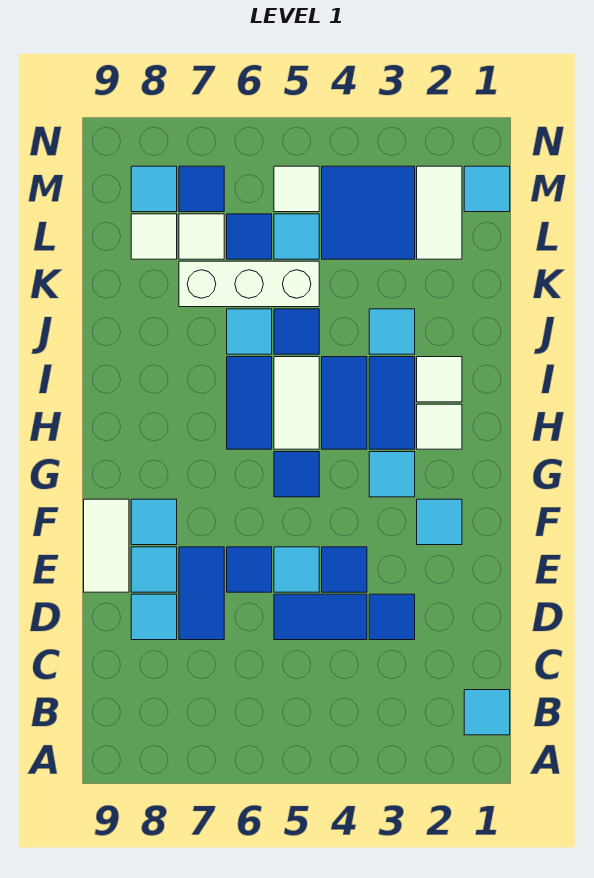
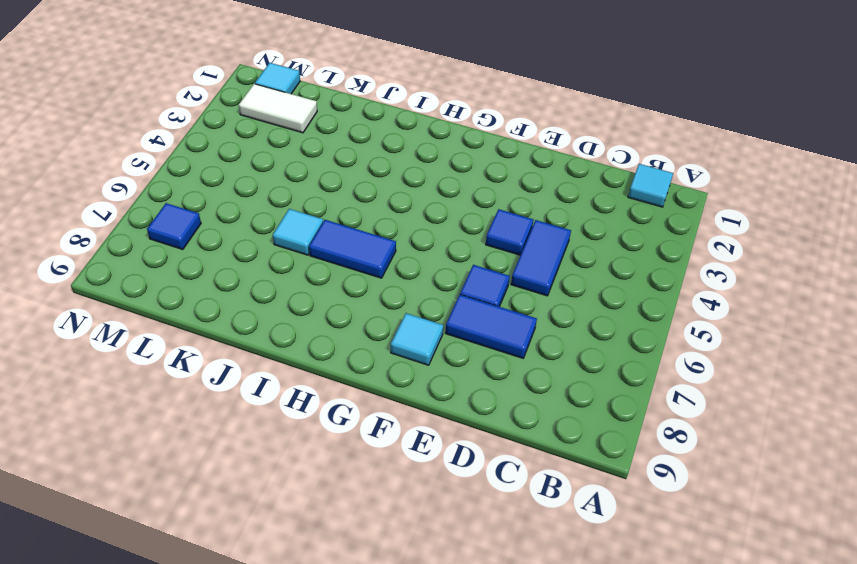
none -> blue tile D3 level 1
none -> cyan tile D8 level 1
none -> cyan tile E5 level 1
none -> cyan tile E8 level 1

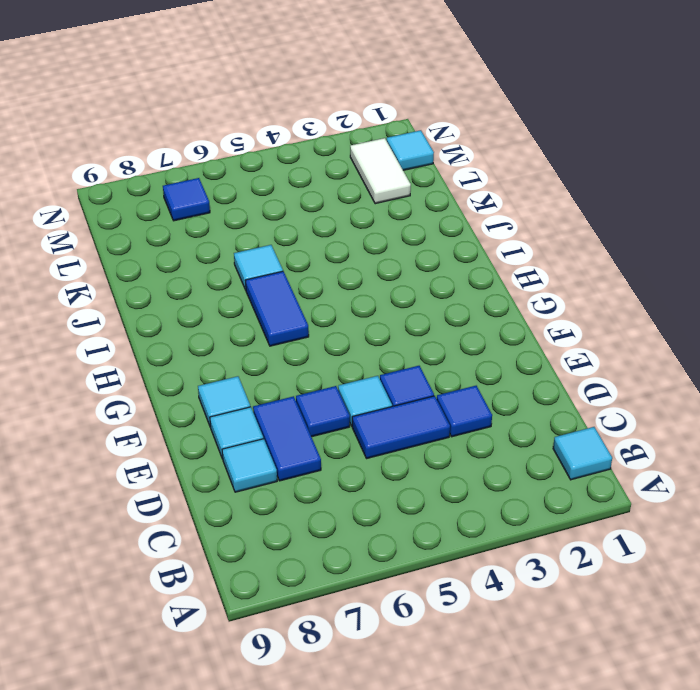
none -> white tile E9:F9 level 1
none -> cyan tile F2 level 1
none -> cyan tile G3 level 1
none -> blue tile G5 level 1

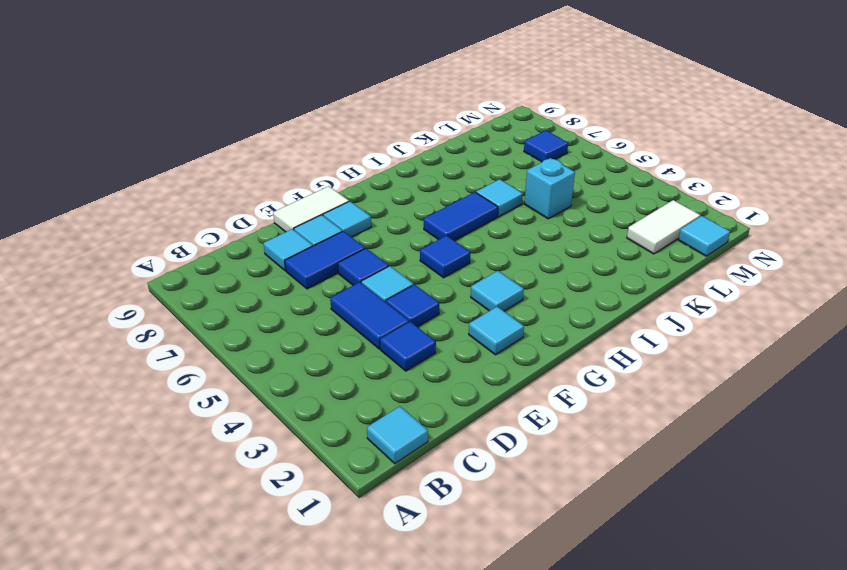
cyan brick K5 level 1 -> white brick K5:K7 level 1
none -> white tile H2 level 1
none -> blue tile H3:I3 level 1
none -> blue tile H4:I4 level 1
none -> white tile H5:I5 level 1

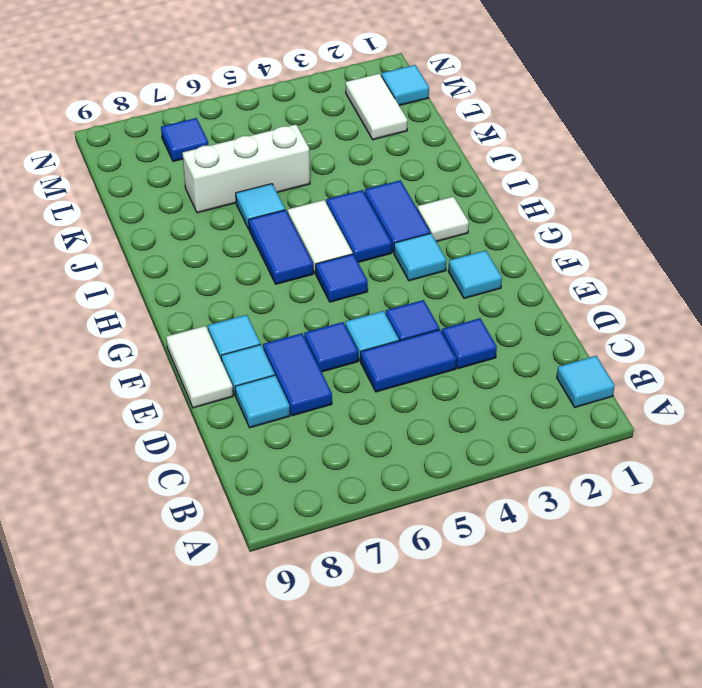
none -> white tile I2 level 1
none -> cyan tile J3 level 1
none -> blue tile J5 level 1
none -> blue tile L3:M4 level 1

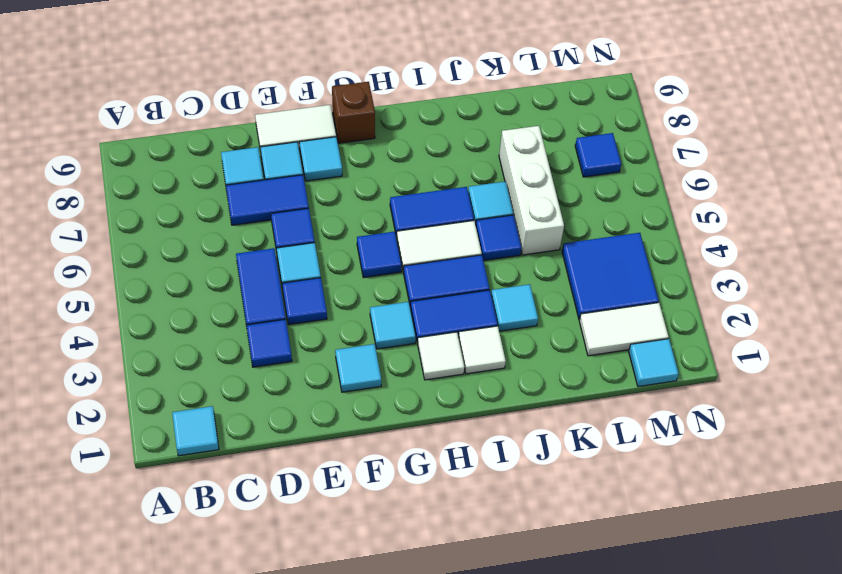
brown brick G9 level 1 -> none
none -> cyan tile L5 level 1
none -> blue tile L6 level 1
none -> white tile L7 level 1
none -> white tile L8 level 1

